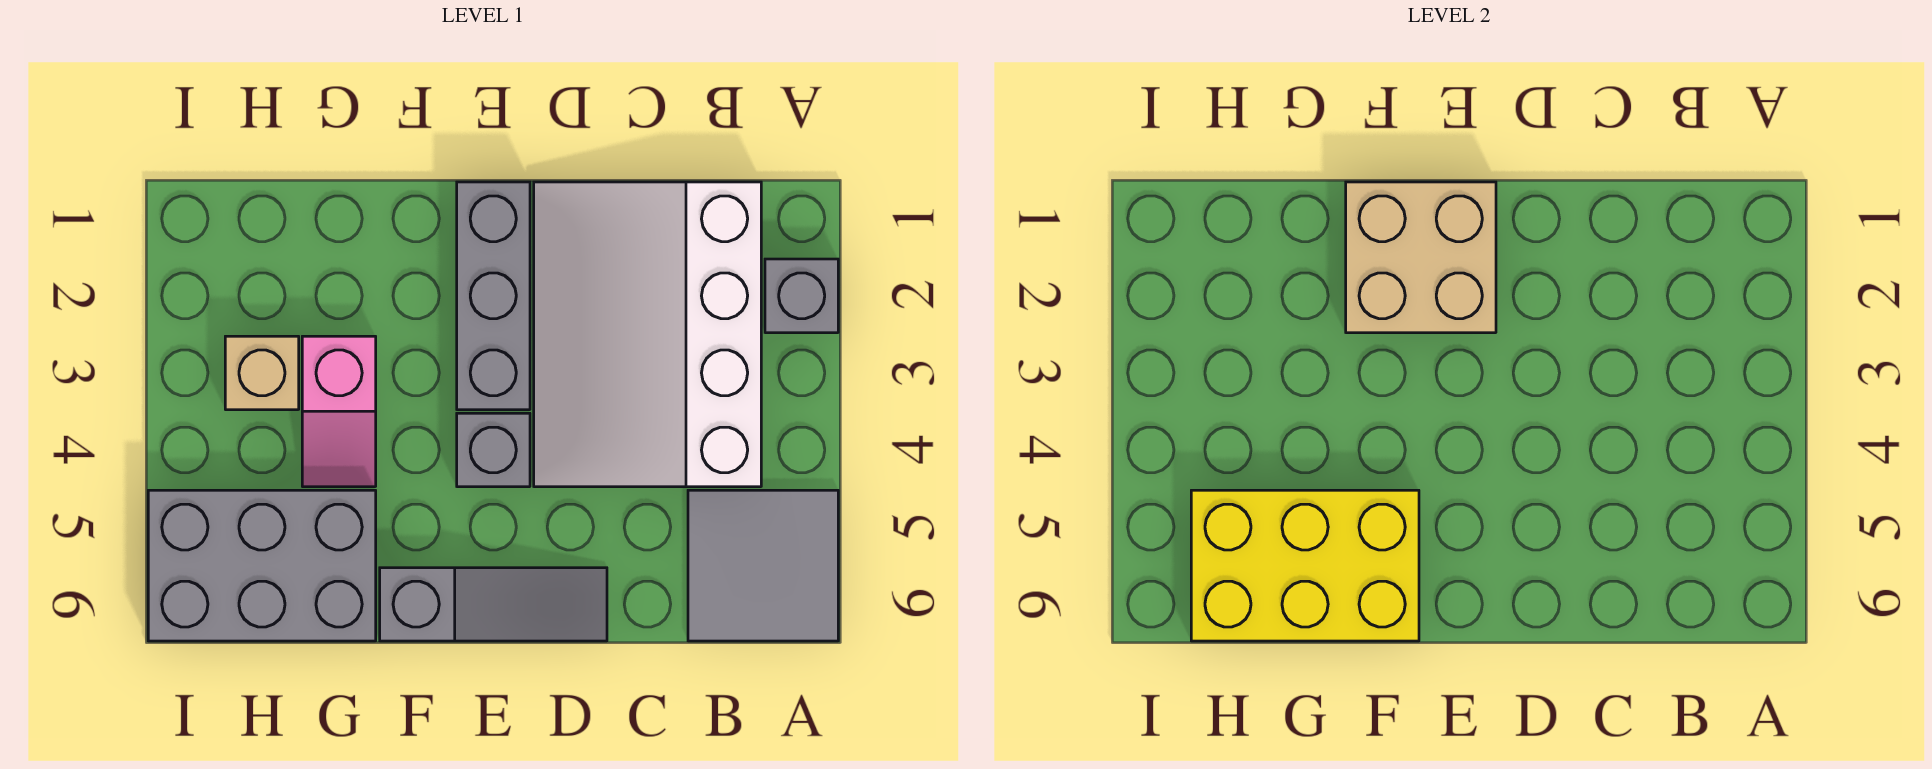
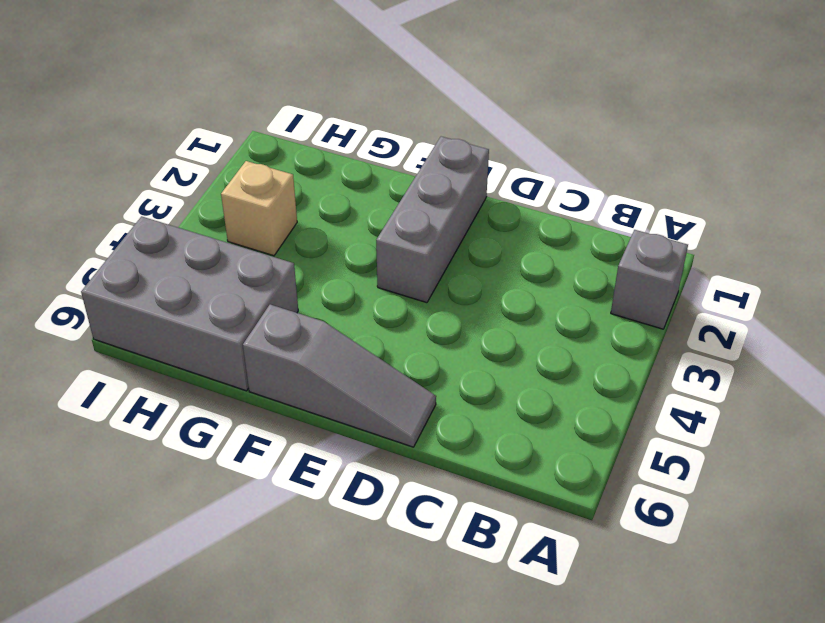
none -> grey tile A5:B6 level 1
none -> white slope B1:D4 level 1 top B

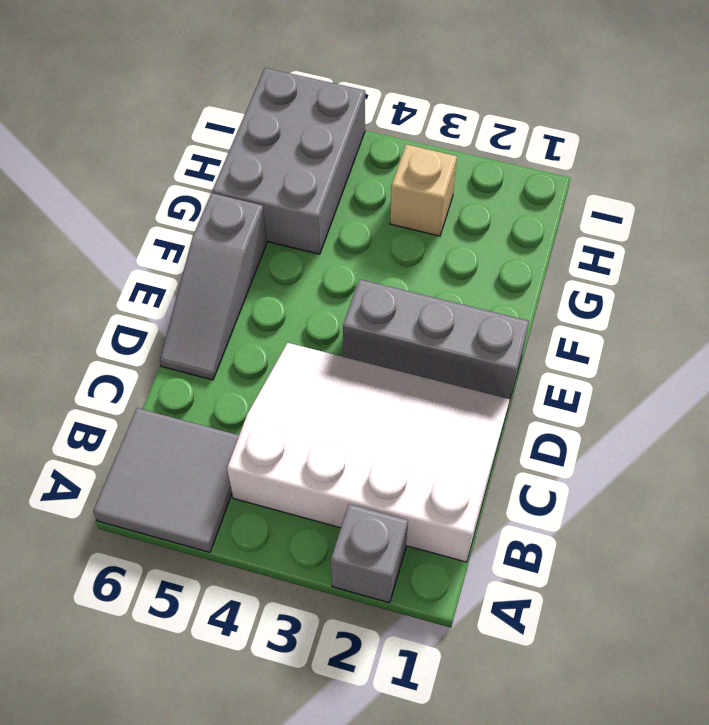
none -> grey brick E4 level 1
none -> pink slope G3:G4 level 1 top 3

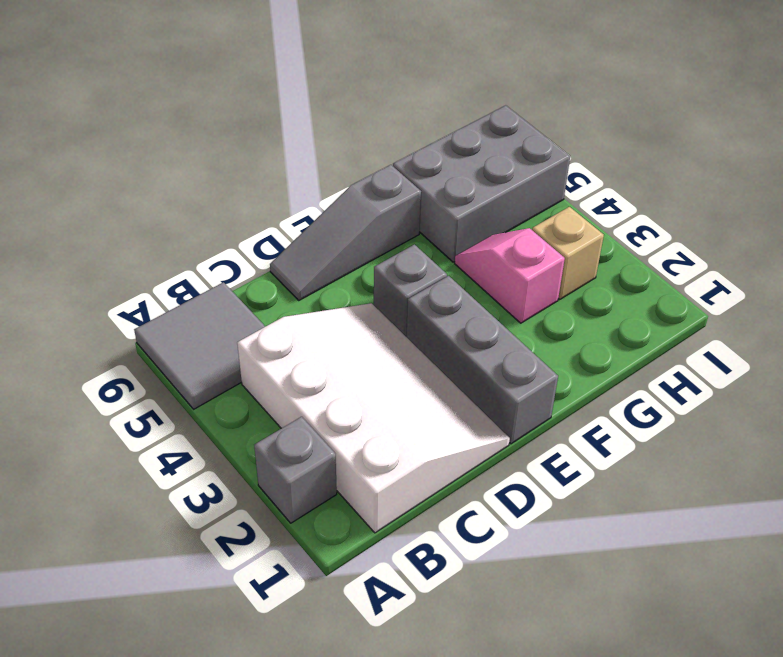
none -> tan brick E1:F2 level 2
none -> yellow brick F5:H6 level 2

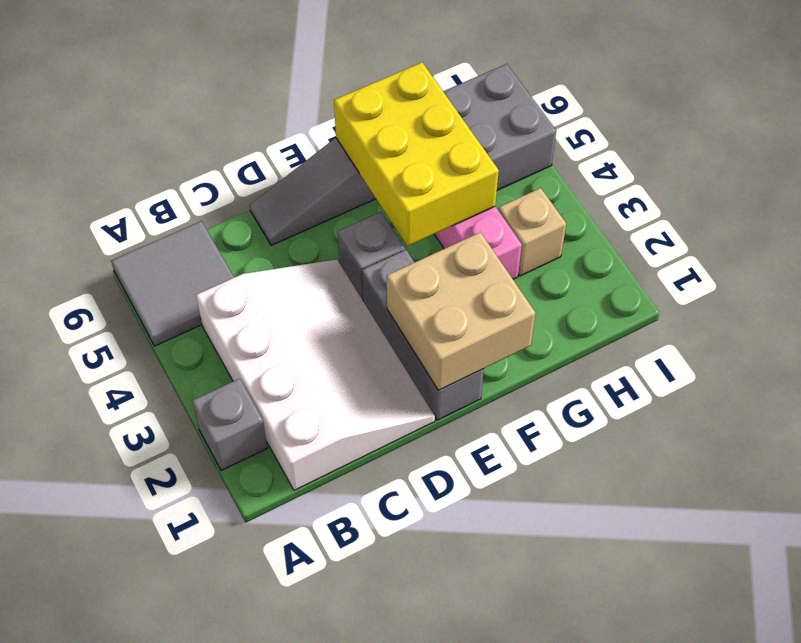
yellow brick F4:G6 level 2 -> yellow brick F5:H6 level 2

